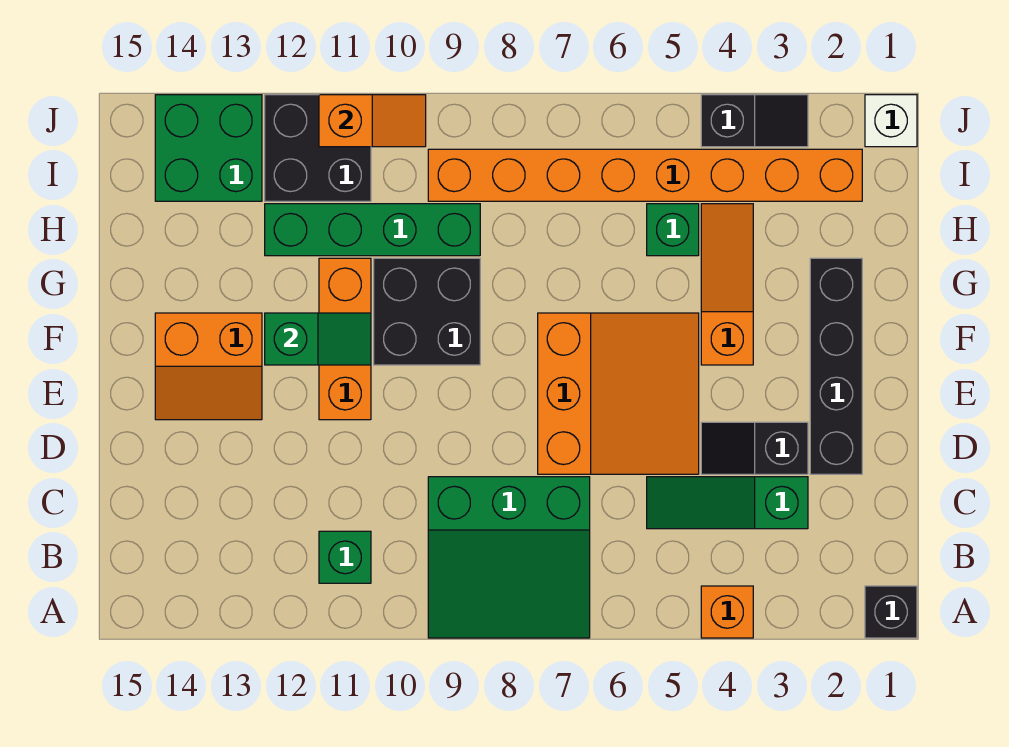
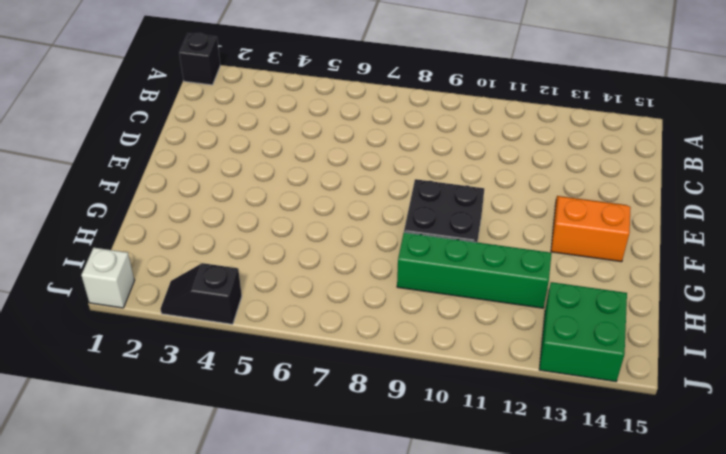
none -> orange brick A4 level 1
none -> green slope A7:C9 level 1 top C
none -> green brick B11 level 1

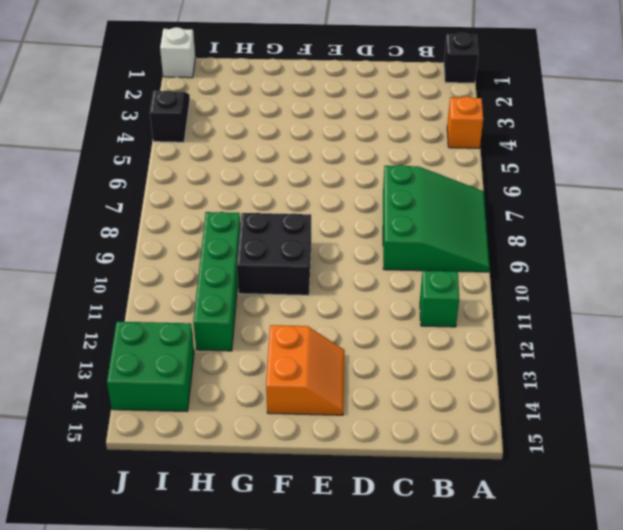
none -> green slope C3:C5 level 1 top 3
none -> black brick D2:G2 level 1
none -> black slope D3:D4 level 1 top 3

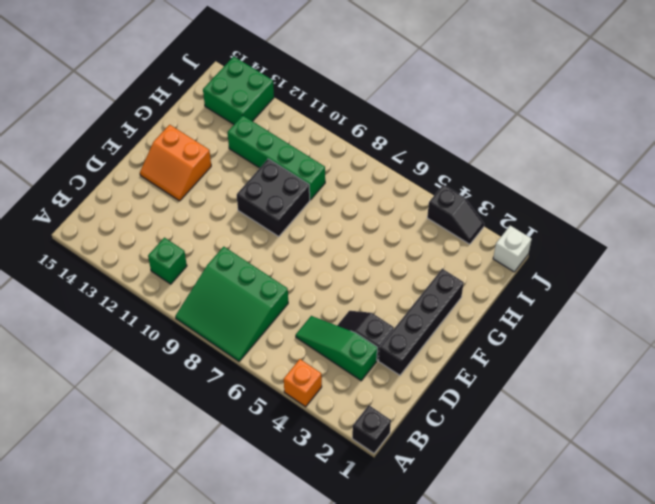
none -> orange slope D5:F7 level 1 top 7
none -> orange brick E11:G11 level 1
none -> orange slope F4:H4 level 1 top F

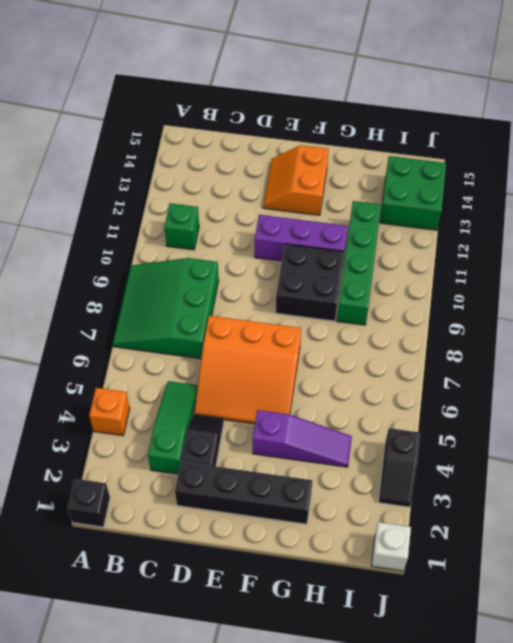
purple brick E11:G11 level 1 -> orange brick E11:G11 level 1
purple slope F4:H4 level 1 top F -> orange slope F4:H4 level 1 top F
none -> green brick H5 level 1
none -> orange brick I2:I9 level 1
none -> black brick I11:J12 level 1

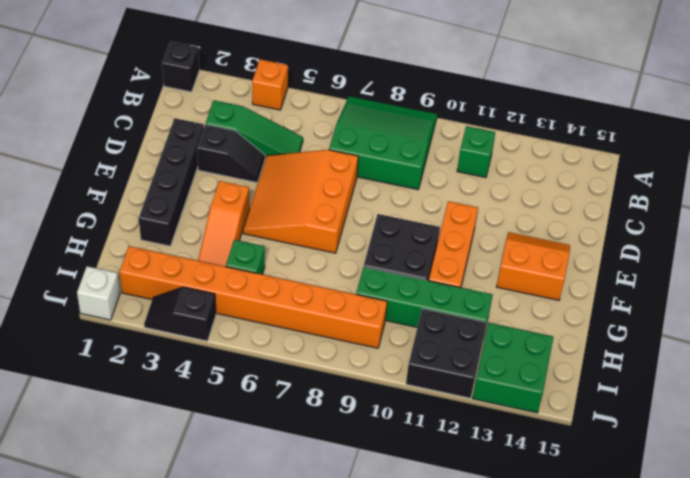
none -> green slope F11:F12 level 2 top 12
none -> orange slope J10:J11 level 2 top 11

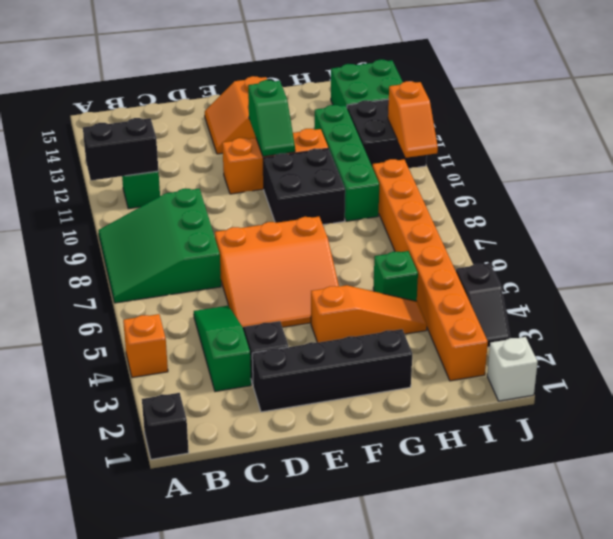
black brick A11:B11 level 2 -> none

